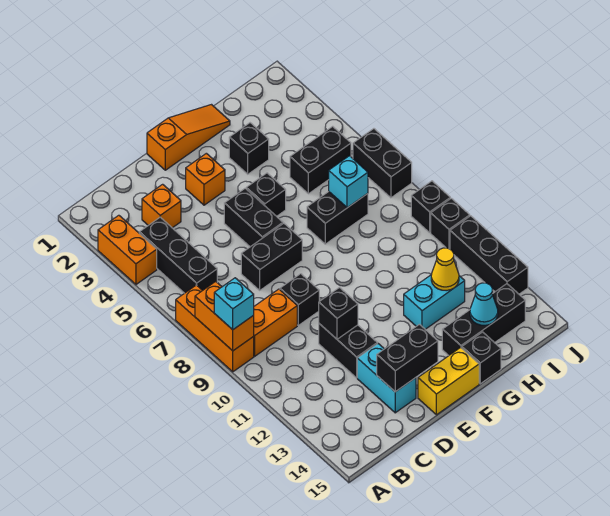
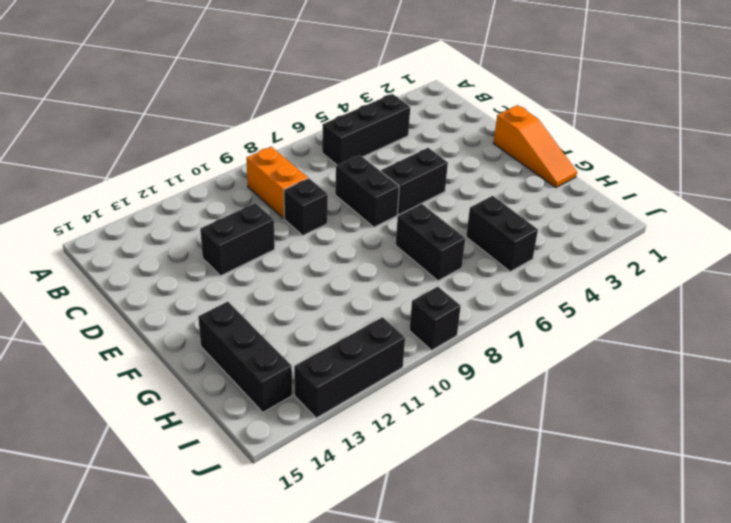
none -> orange brick A3:A4 level 1
none -> orange brick A7:A9 level 1
none -> orange brick C3 level 1
none -> cyan brick D13:D14 level 1

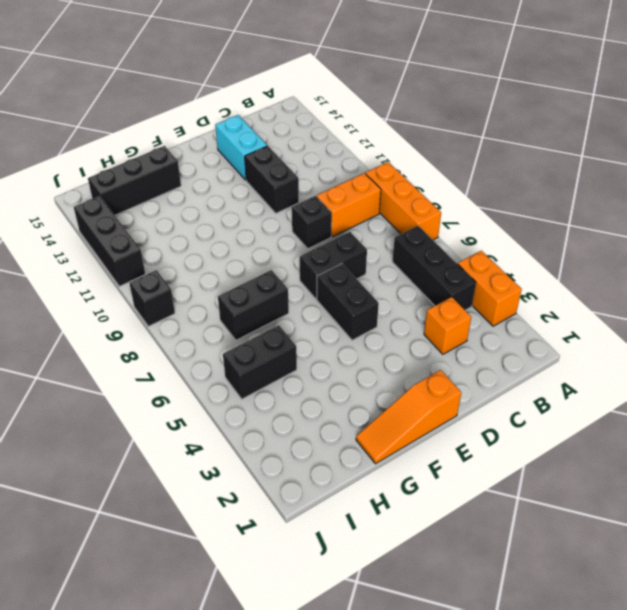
none -> orange brick E3 level 1
none -> yellow brick E15:F15 level 1
none -> black brick F5 level 1
none -> black brick G3 level 1

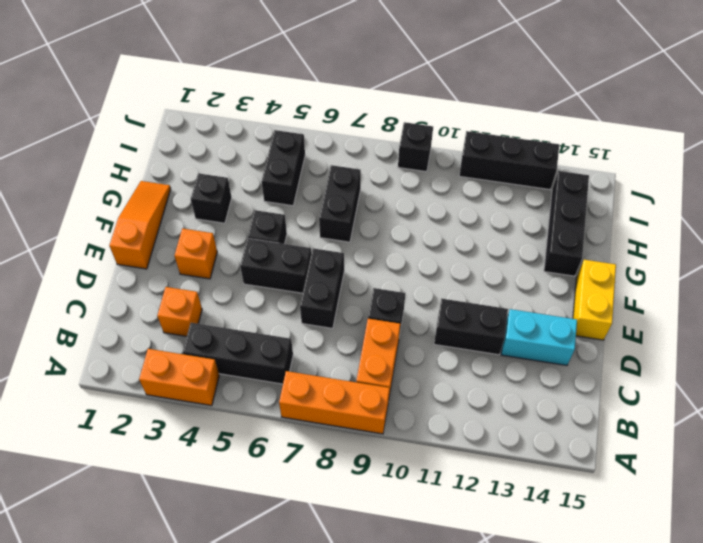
none -> cyan brick G12:H12 level 1
none -> black brick G15 level 1
none -> black brick J6:J7 level 1
none -> black brick J10 level 1

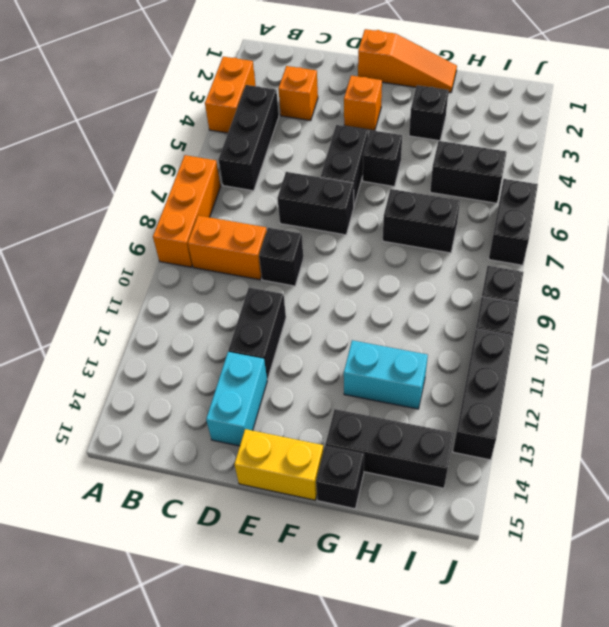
none -> orange brick A8:A9 level 2
none -> black brick D11 level 2
none -> black brick D14:E14 level 2
none -> cyan brick H7 level 2

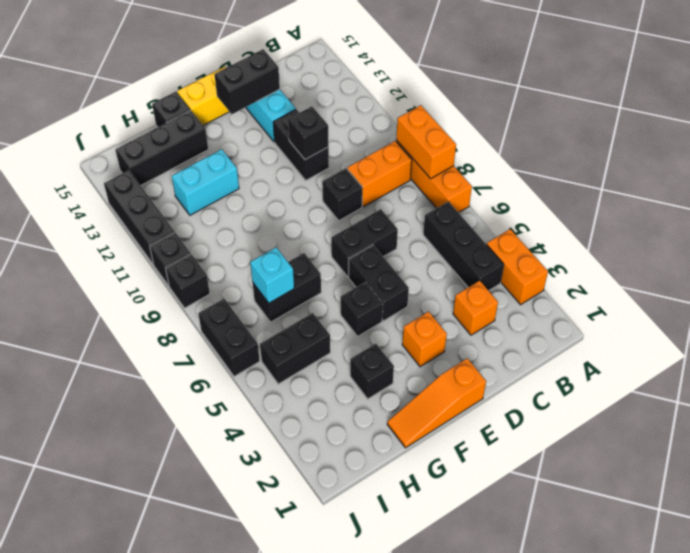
none -> yellow cone H12 level 2
none -> cyan cone H14 level 2
none -> cyan brick A9 level 3

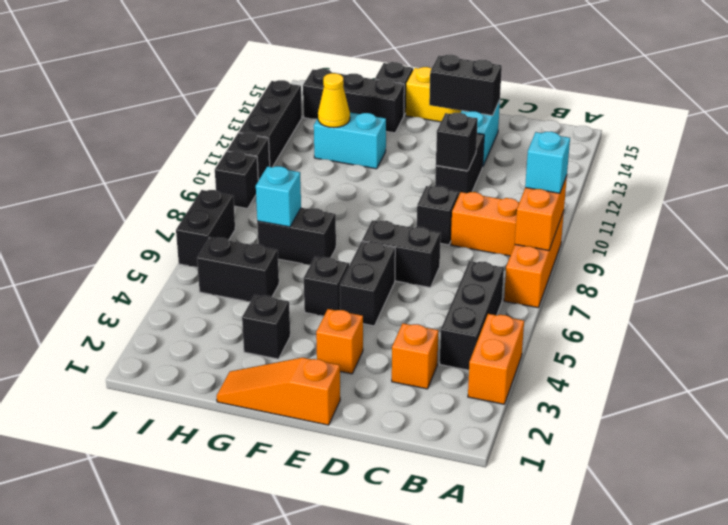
none -> cyan cone H14 level 2

